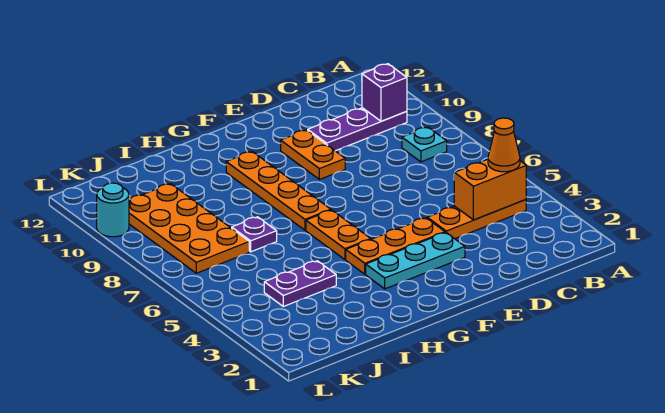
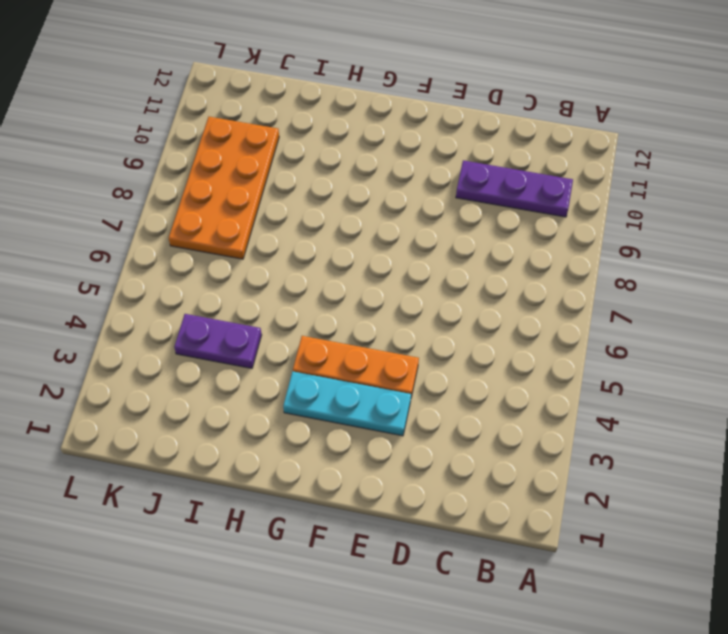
none -> orange plate B4:D4 level 1
none -> cyan plate B8 level 1
none -> orange plate E9:E10 level 1

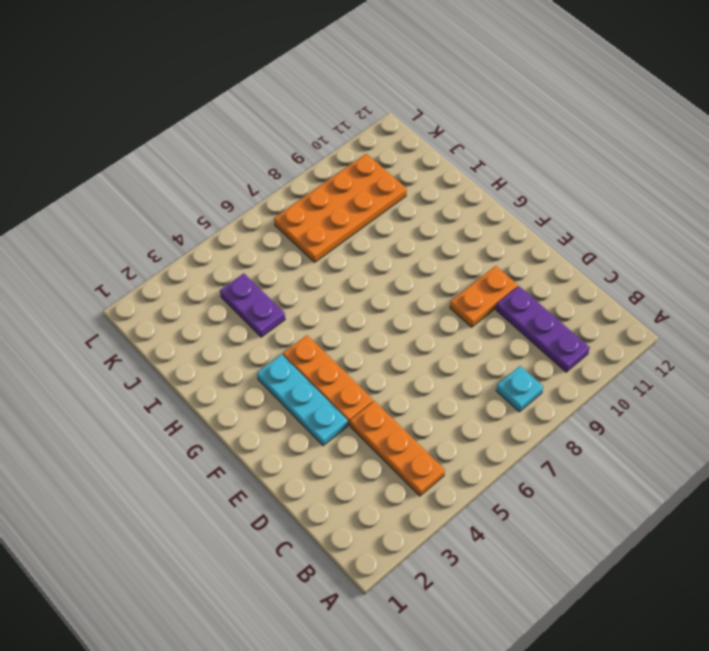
none -> orange plate G5:G6 level 1
none -> orange plate G7:G10 level 1
none -> purple plate I7 level 1

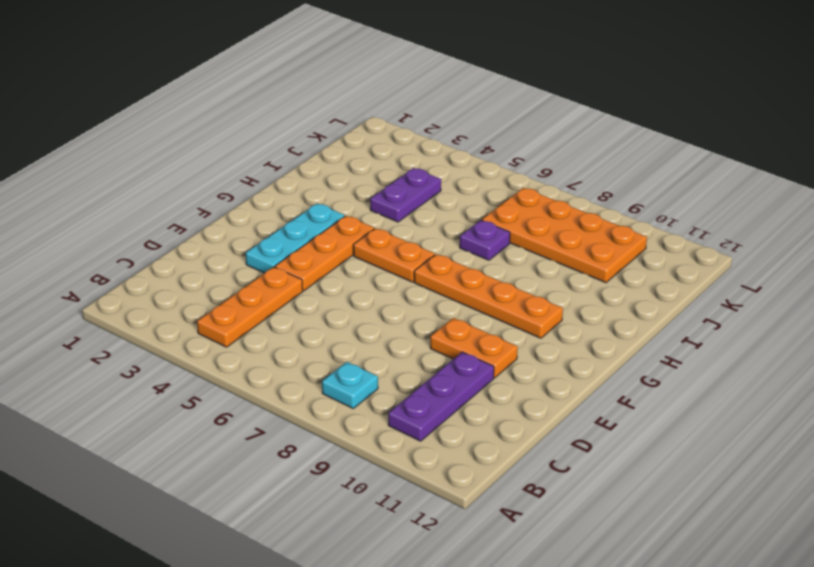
none -> cyan round brick L10 level 1
none -> orange brick B4:C4 level 2
none -> purple brick B10 level 2

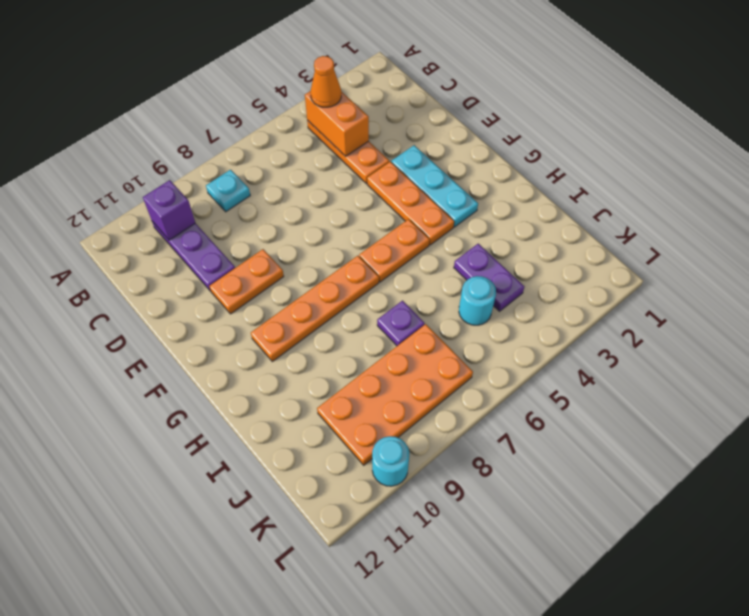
cyan round brick J5 level 1 -> none

